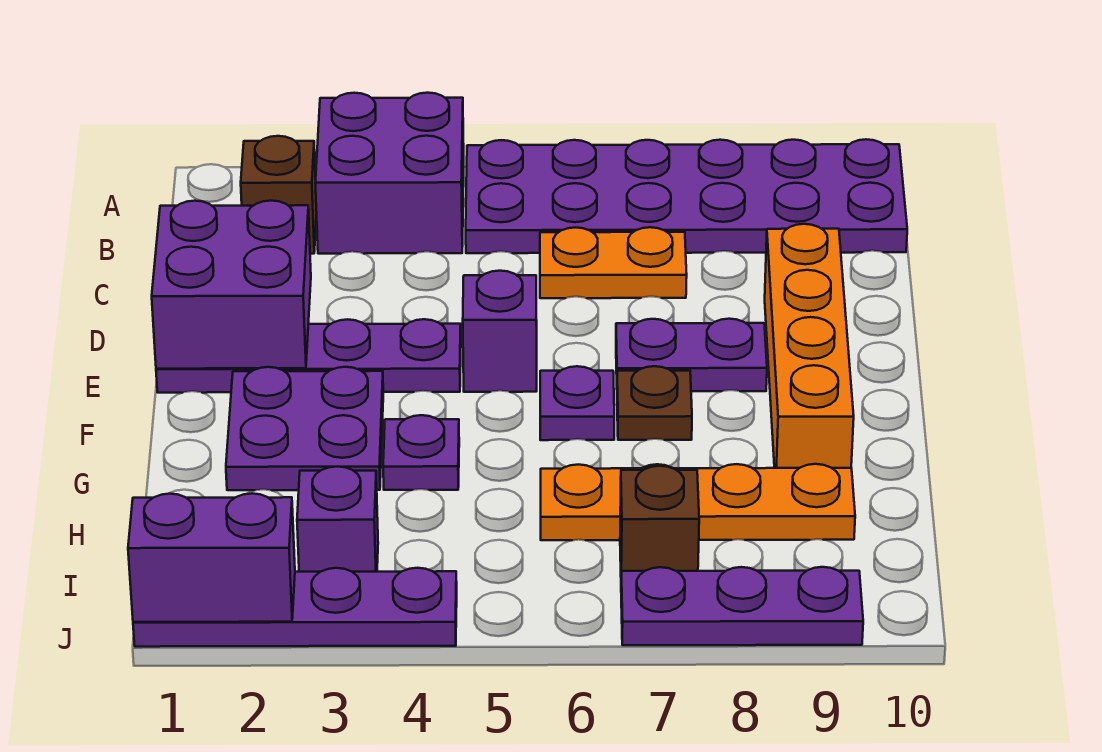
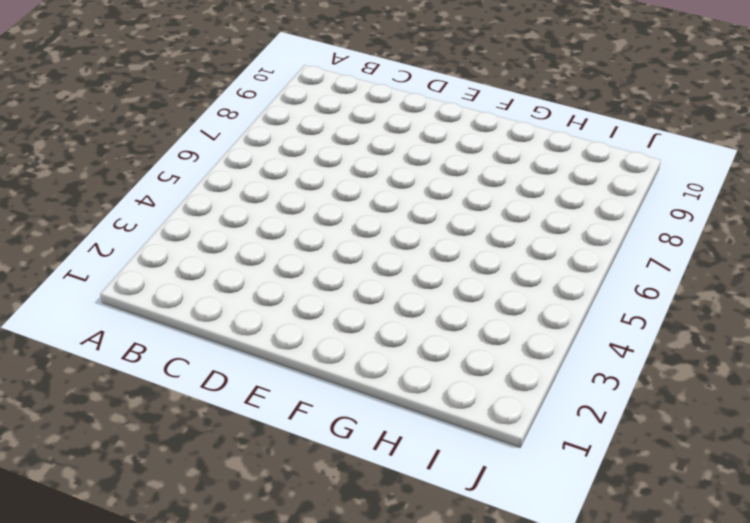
none -> purple brick A3:B4 level 1
none -> purple plate A5:B10 level 1
none -> brown brick B2 level 1

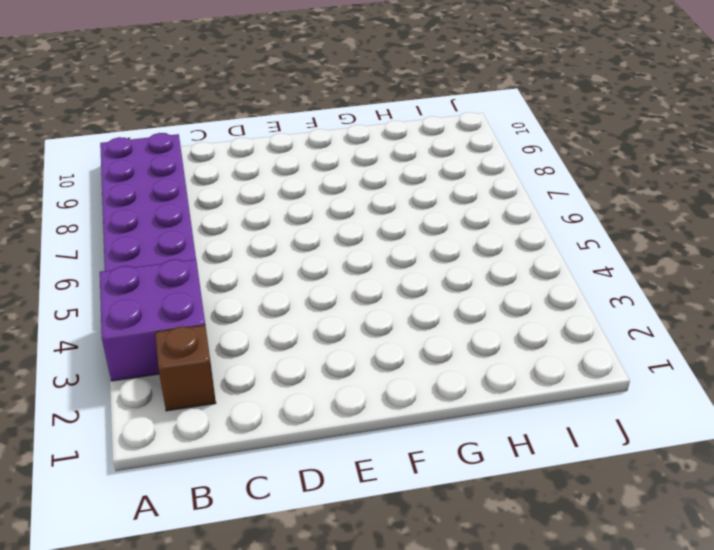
none -> orange plate C6:C7 level 1
none -> orange brick D9:G9 level 1
none -> purple plate E1:E4 level 1

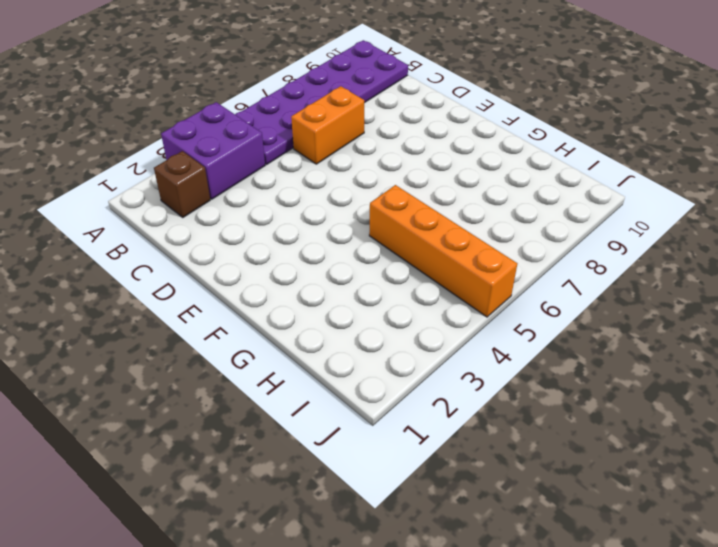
orange brick C6:C7 level 1 -> orange plate C6:C7 level 1
orange brick G5:J5 level 1 -> orange brick D9:G9 level 1
none -> purple plate E1:E4 level 1
none -> purple brick E5 level 1
none -> purple plate E7:E8 level 1

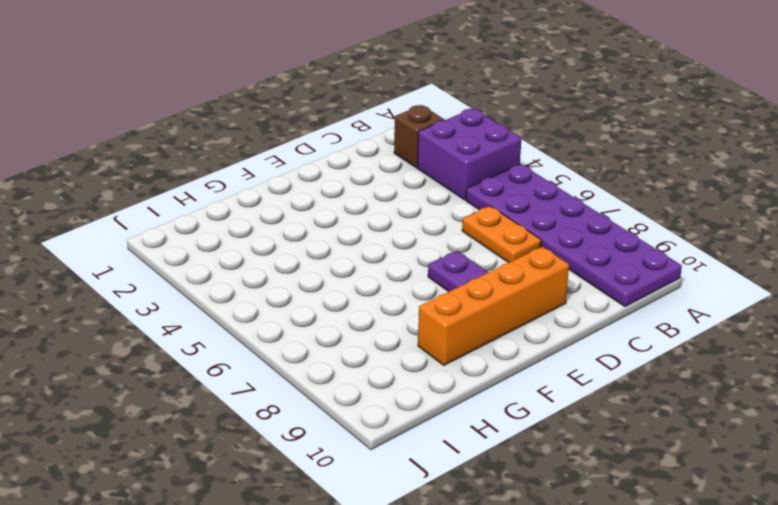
none -> purple plate E1:E4 level 1
none -> purple brick E5 level 1
none -> purple plate F2:G3 level 1

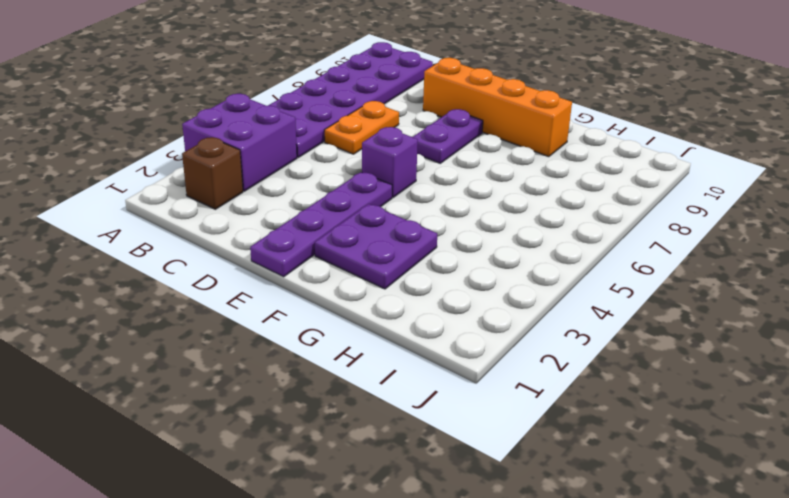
none -> purple plate F6 level 1
none -> brown plate F7 level 1
none -> purple plate G4 level 1

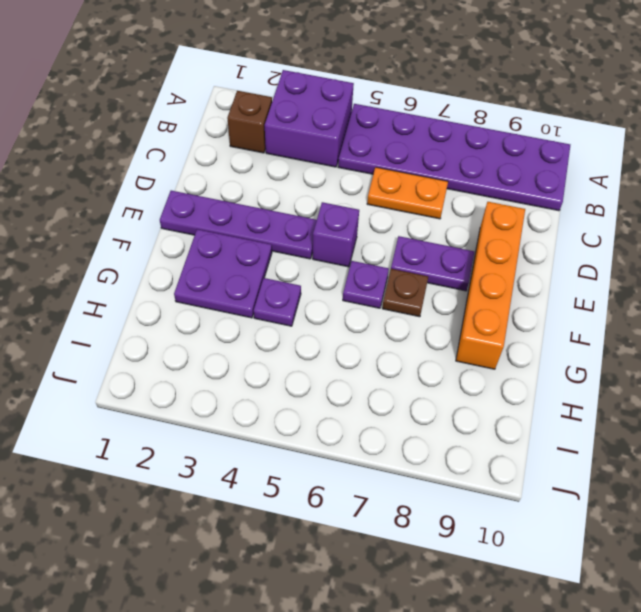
none -> orange plate H6:H9 level 1
none -> purple brick I3 level 1
none -> brown brick I7 level 1

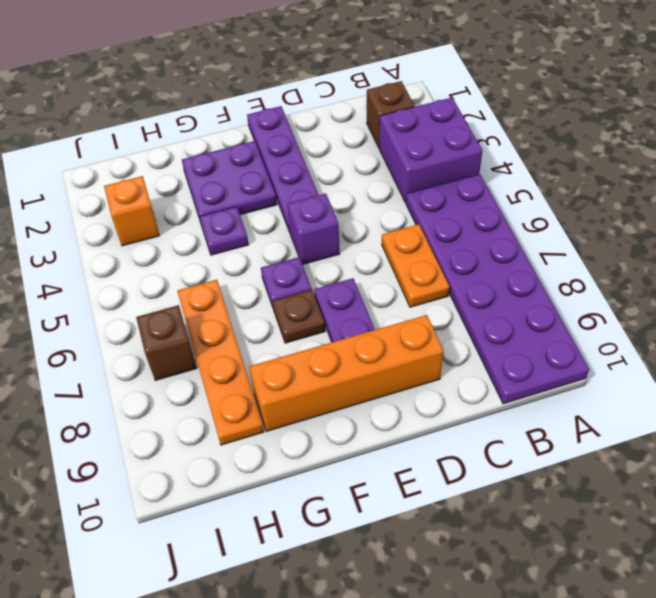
orange brick I3 level 1 -> purple brick I3 level 1
none -> purple plate J1:J4 level 1
none -> purple plate J7:J9 level 1
none -> purple brick D1:E2 level 2

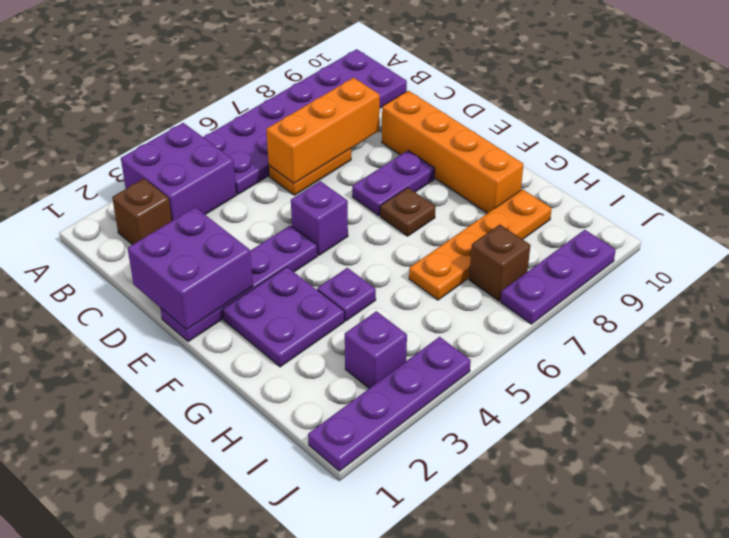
orange brick C6:C8 level 2 -> none
none -> purple plate F6 level 1
none -> purple brick J1:J2 level 2

